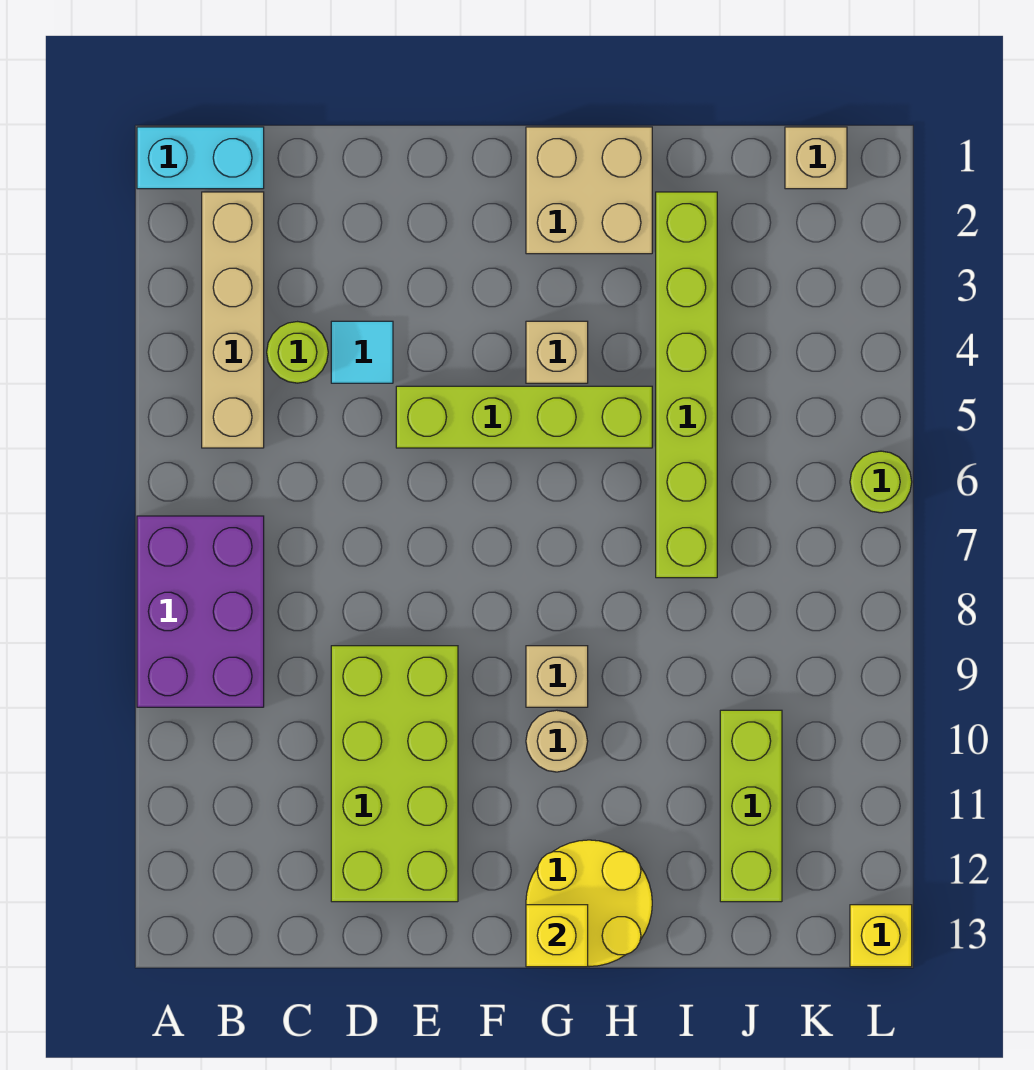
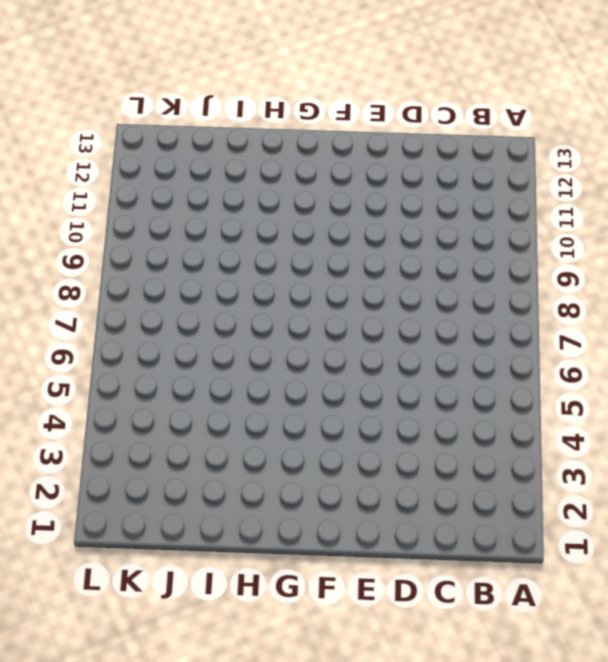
none -> cyan brick A1:B1 level 1
none -> purple brick A7:B9 level 1
none -> tan brick B2:B5 level 1

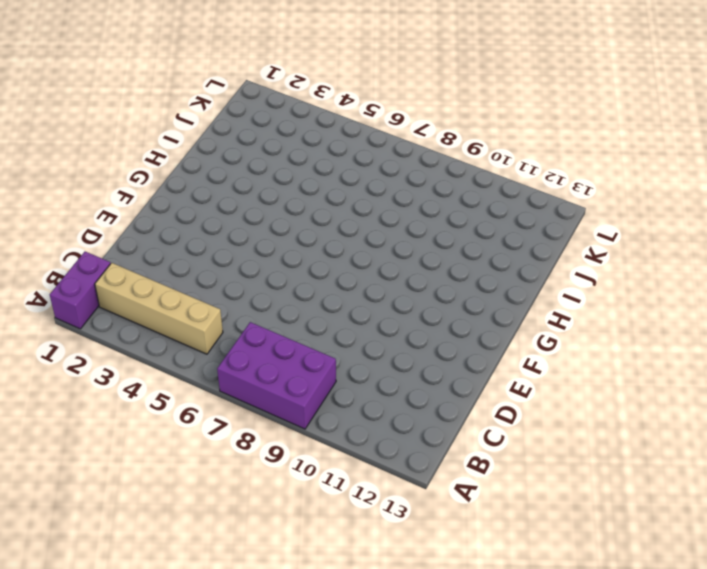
purple brick A1:B1 level 1 -> cyan brick A1:B1 level 1
none -> lime round brick C4 level 1
none -> cyan tile D4 level 1
none -> lime brick D9:E12 level 1

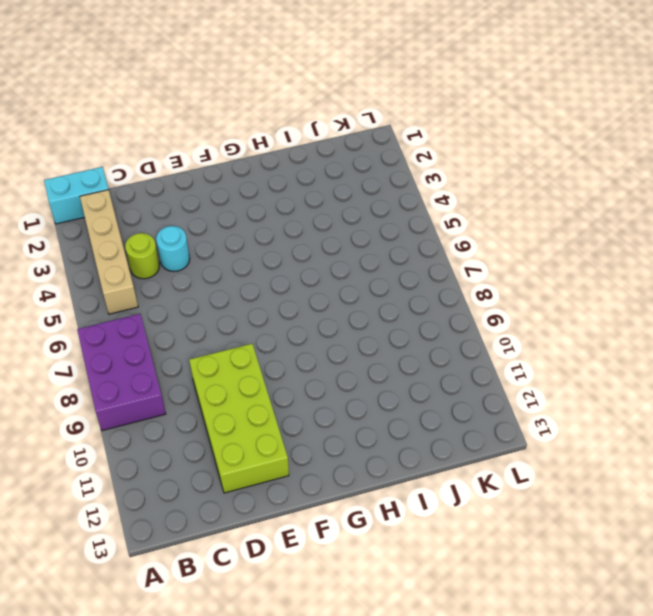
cyan round brick D4 level 1 -> cyan tile D4 level 1
none -> lime brick E5:H5 level 1
none -> tan brick G1:H2 level 1
none -> tan brick G4 level 1

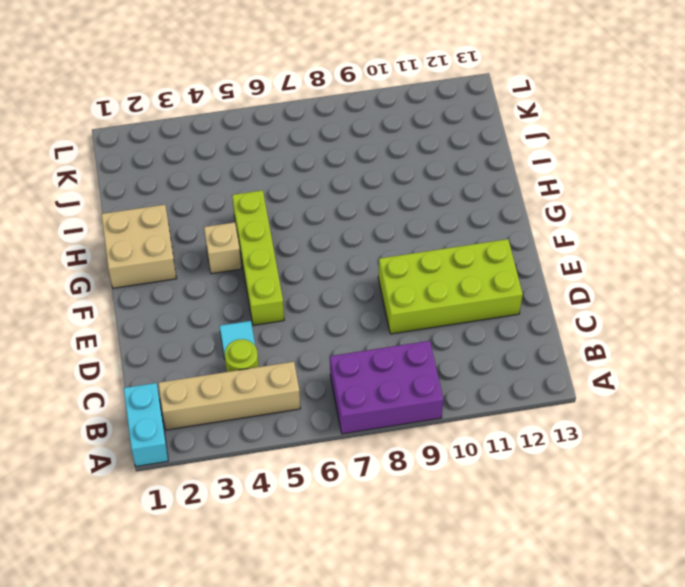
none -> tan brick G9 level 1
none -> tan round brick G10 level 1
none -> yellow round brick G12:H13 level 1

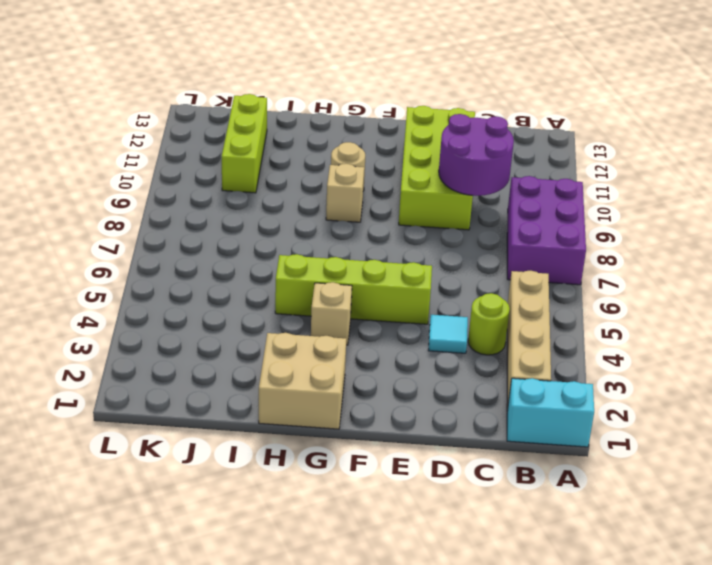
purple round brick C9:D10 level 2 -> none
none -> yellow round brick G12:H13 level 1
none -> lime brick I2:I7 level 1
none -> tan brick K1 level 1

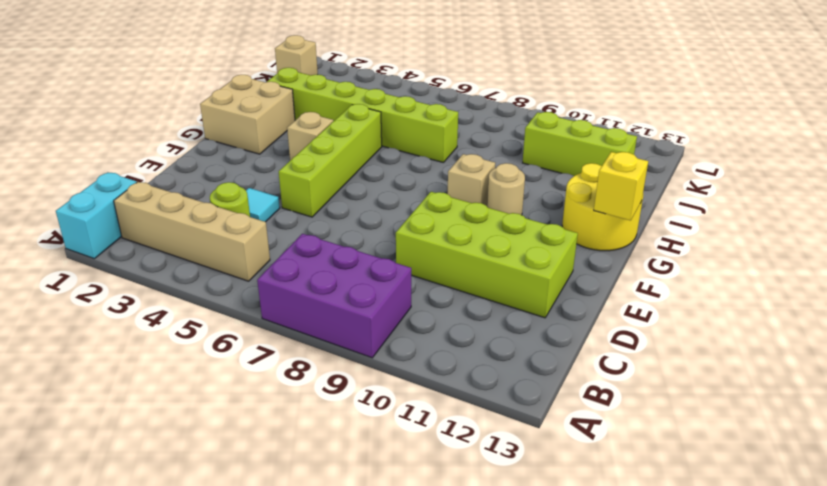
none -> lime round brick L6 level 1
none -> yellow brick L13 level 1

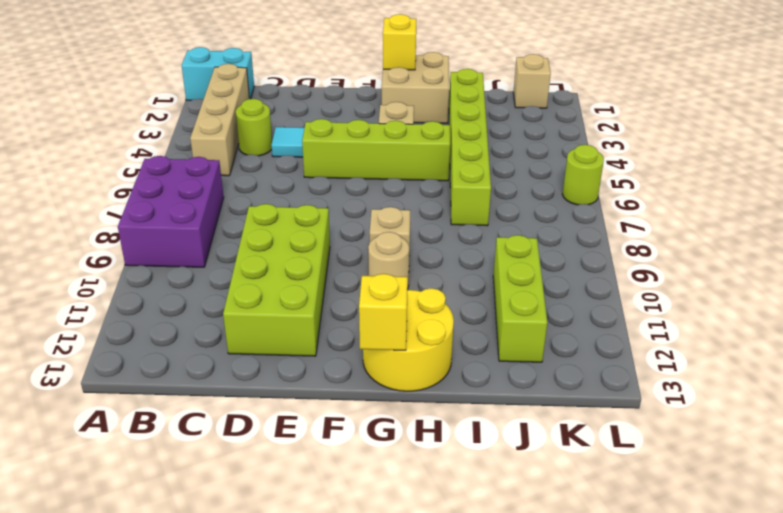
yellow brick G1 level 2 -> yellow brick L13 level 1

